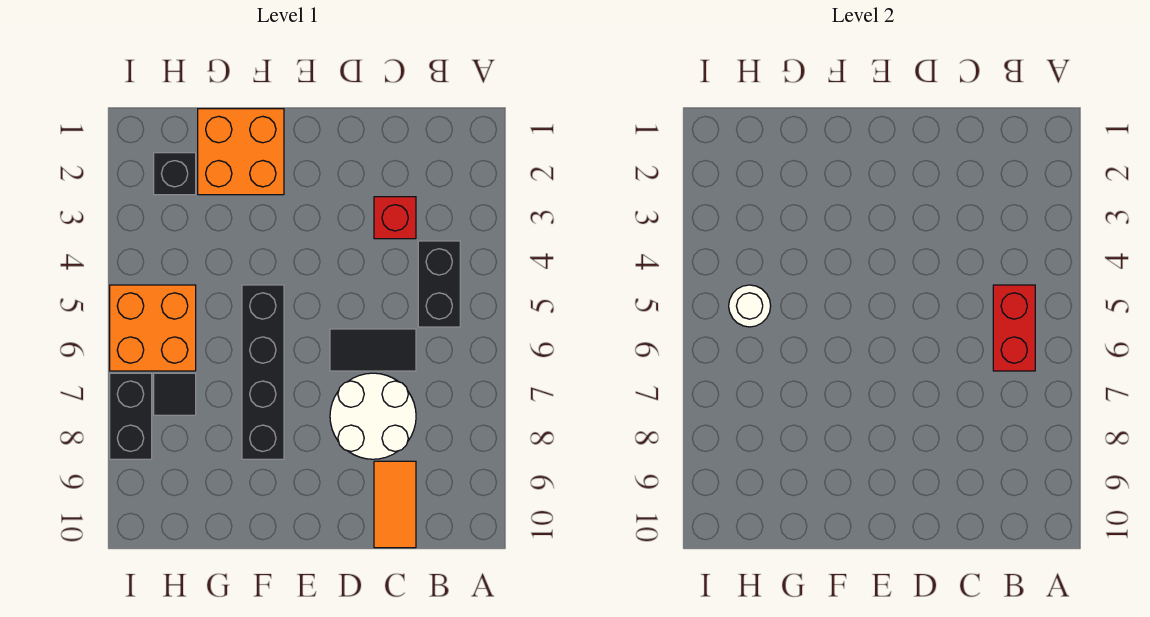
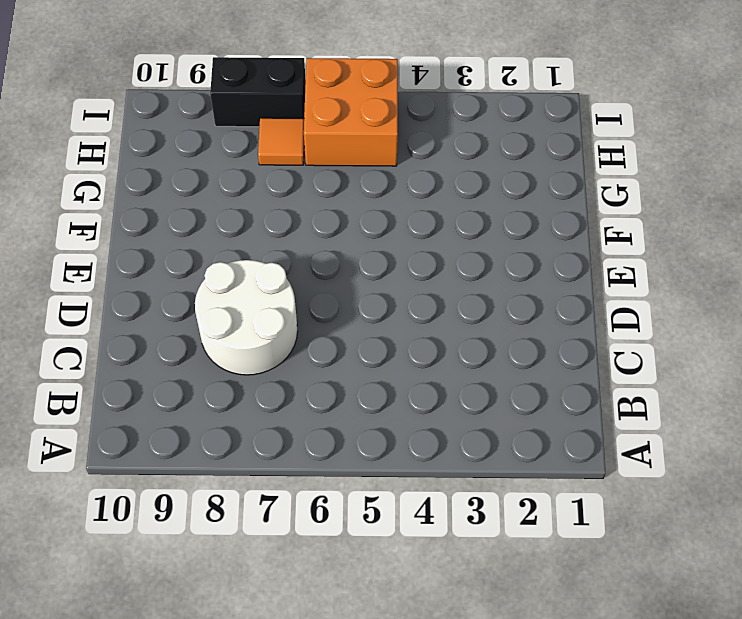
orange tile H7 level 1 -> black tile H7 level 1
none -> black brick B4:B5 level 1
none -> red brick C3 level 1
none -> black tile C6:D6 level 1

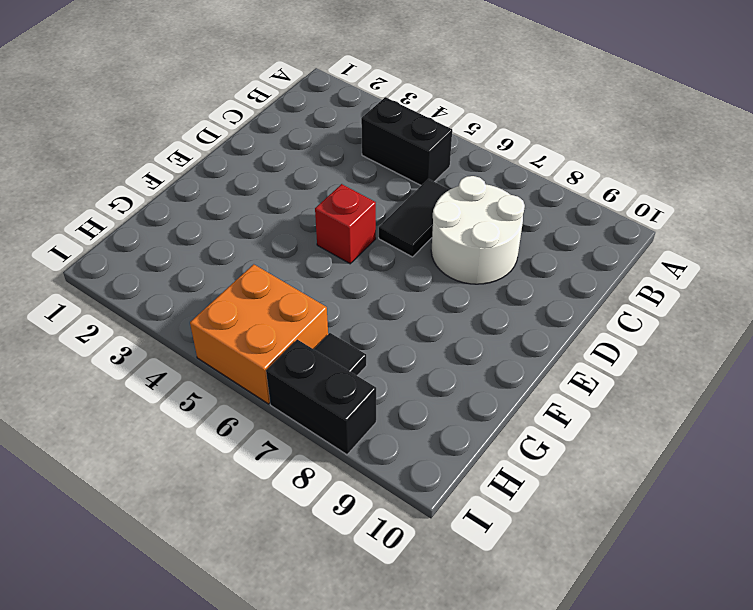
red brick E5 level 1 -> red brick C3 level 1
none -> orange tile C9:C10 level 1
none -> orange brick F1:G2 level 1
none -> black brick F5:F8 level 1

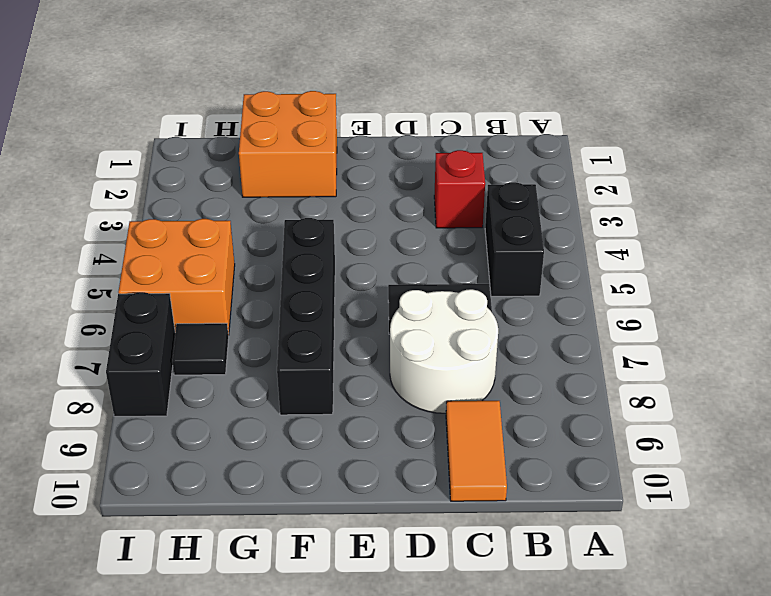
none -> black brick H2 level 1
none -> red brick B5:B6 level 2
none -> white round brick H5 level 2

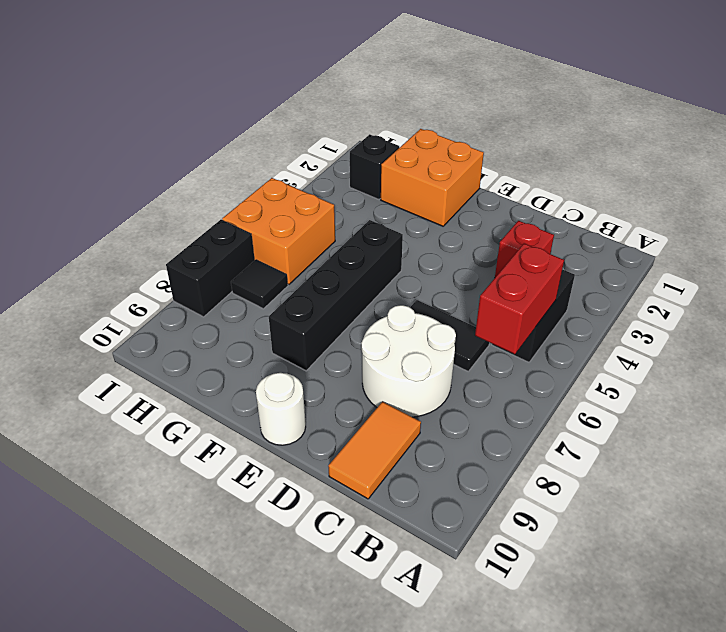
white round brick E10 level 1 -> white round brick H5 level 2

